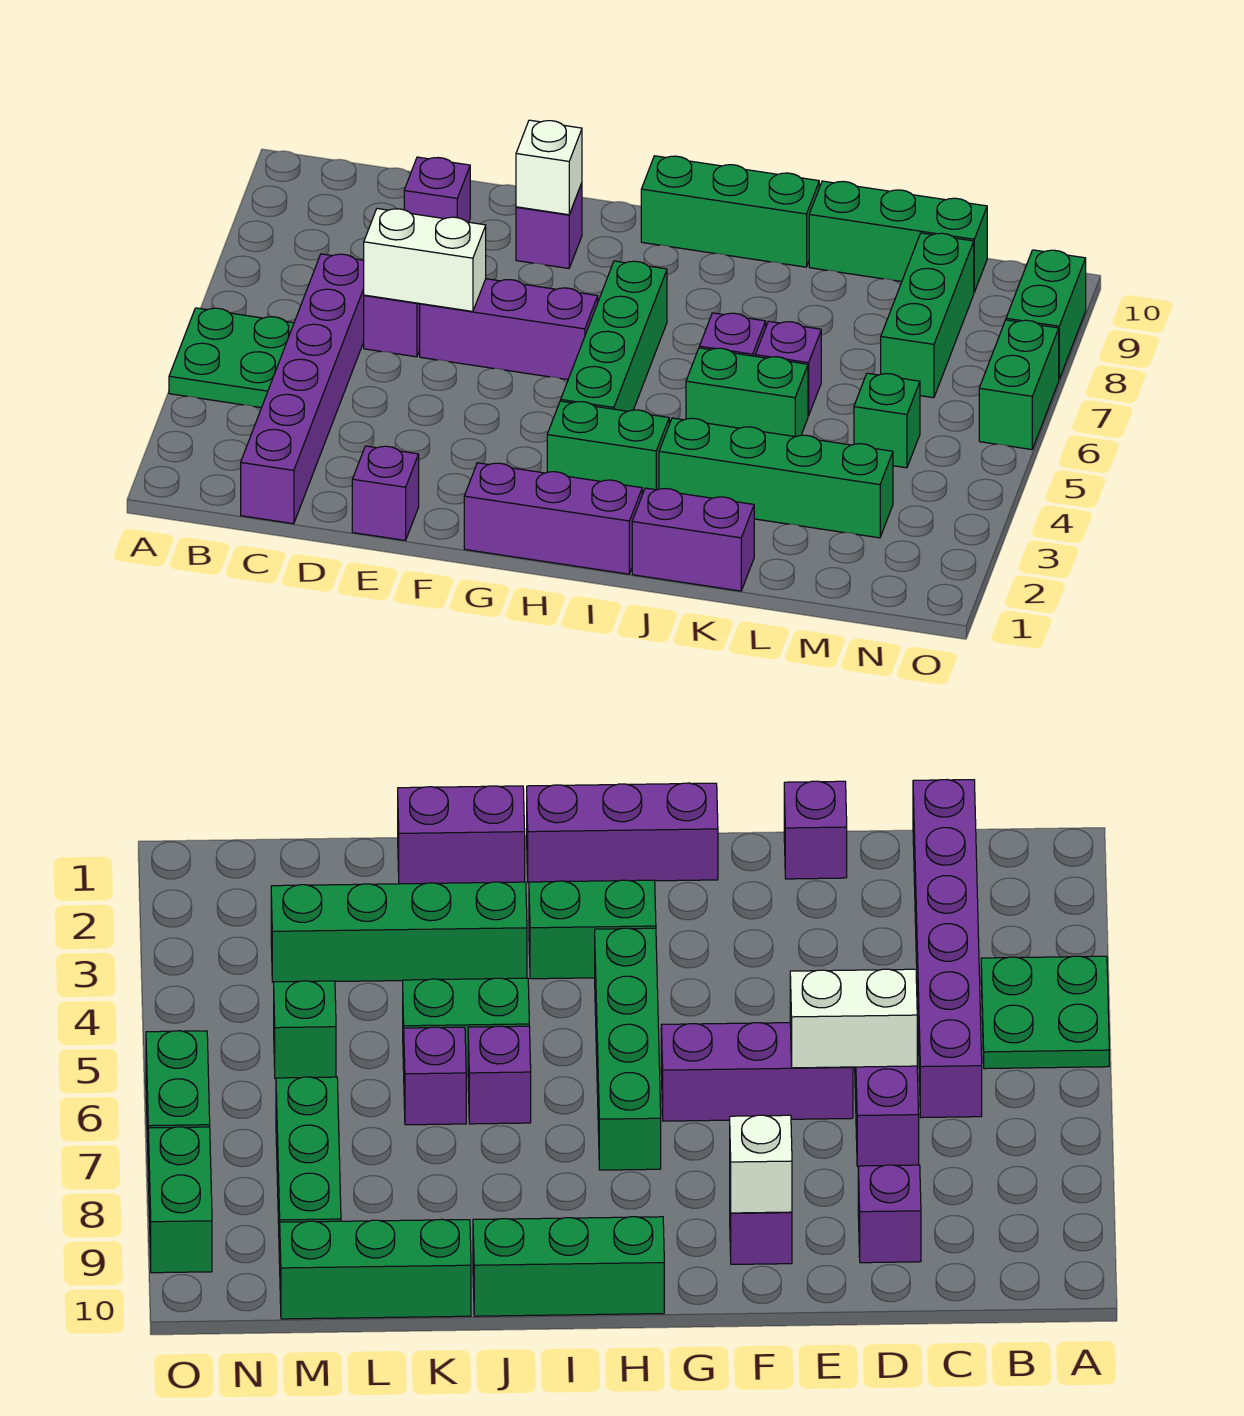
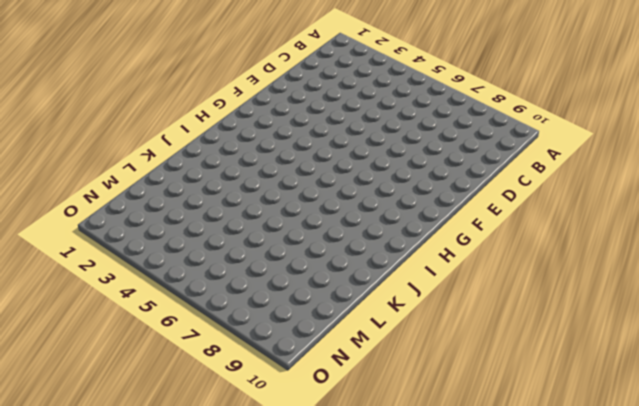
none -> green plate A4:B5 level 1
none -> purple brick C1:C6 level 1
none -> purple brick D6:D7 level 1

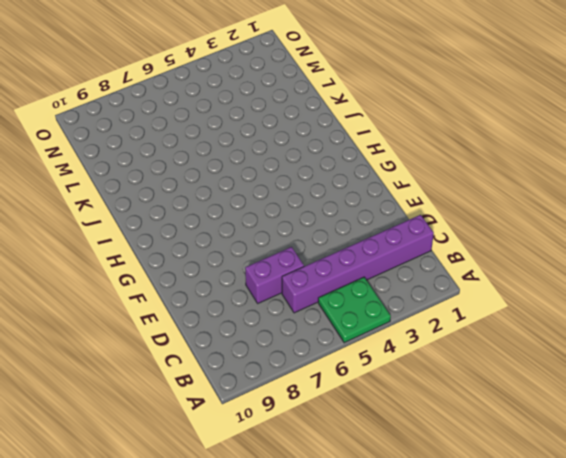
none -> purple brick D9 level 1
none -> purple brick E1 level 1
none -> purple brick E6:G6 level 1

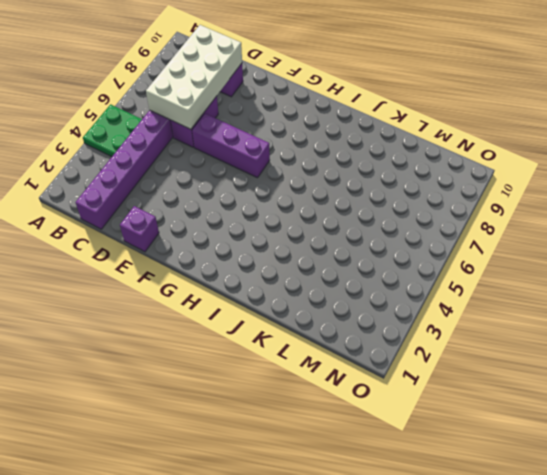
white brick C6:D9 level 2 -> white brick D6:E6 level 2
none -> purple brick F9 level 1
none -> purple brick G1:I1 level 1
none -> green brick H3:I3 level 1

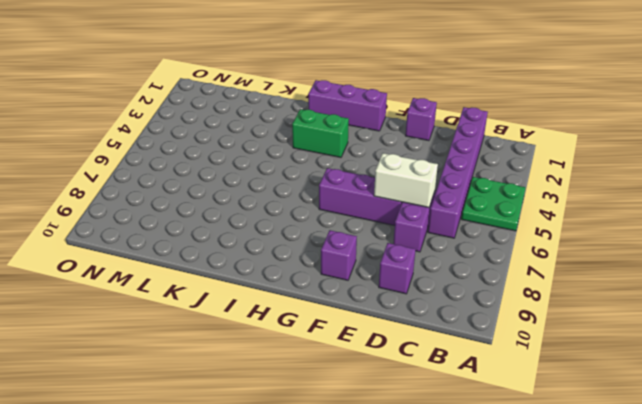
none -> green brick H4:H7 level 1
none -> green brick H10:J10 level 1
none -> purple brick J1:K1 level 1

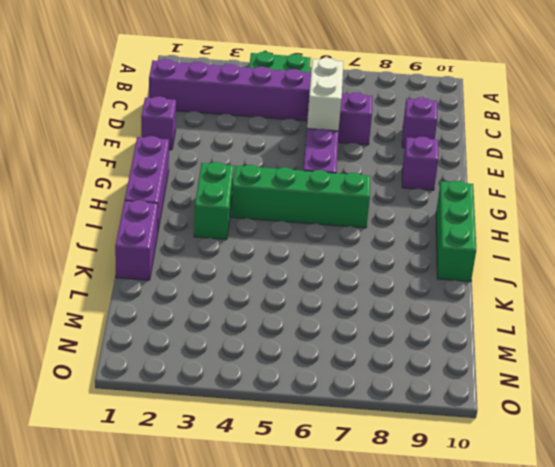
none -> green brick J3:M3 level 1
none -> green brick J5:K5 level 1
none -> purple brick J6 level 1

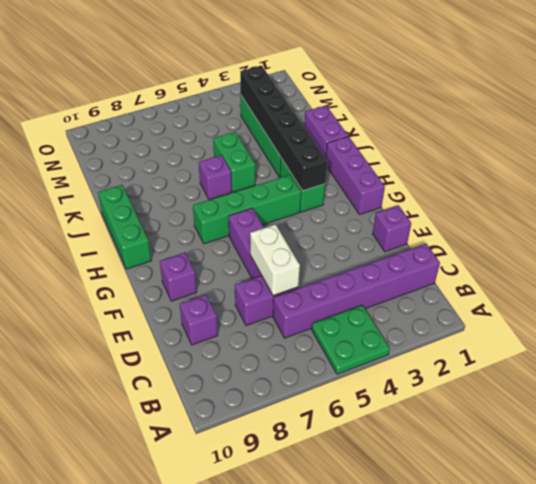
black brick H3:M3 level 2 -> none
none -> purple brick K6 level 1
none -> green brick K10:M10 level 1
none -> green brick M5 level 1

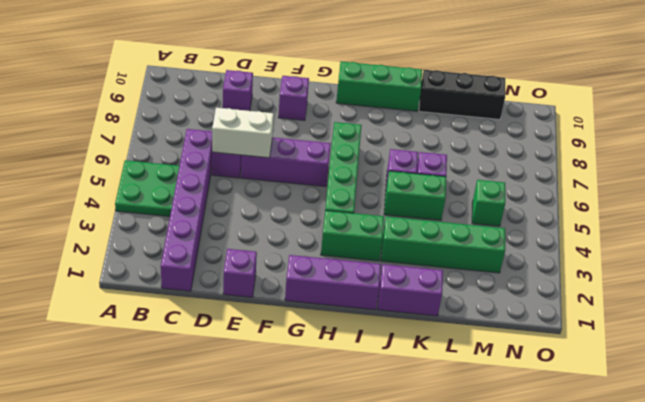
black brick K10:M10 level 1 -> green brick K10:M10 level 1
none -> green brick M7:M9 level 1
none -> green brick O6:O7 level 1
none -> green brick O8:O9 level 1

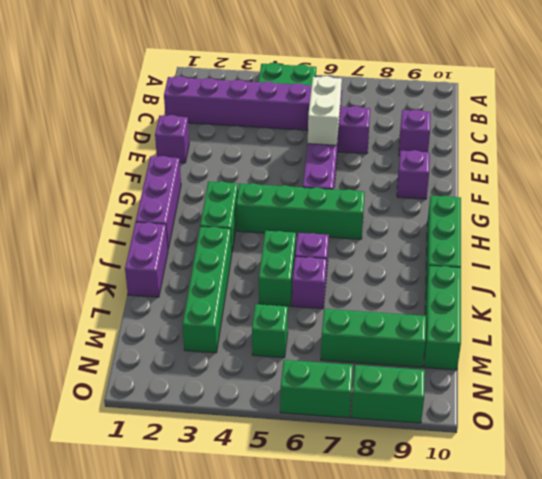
none -> white brick F9 level 2

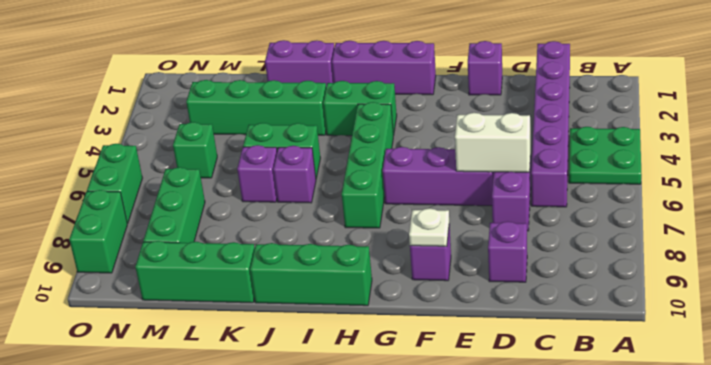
white plate F9 level 2 -> white brick F9 level 2

